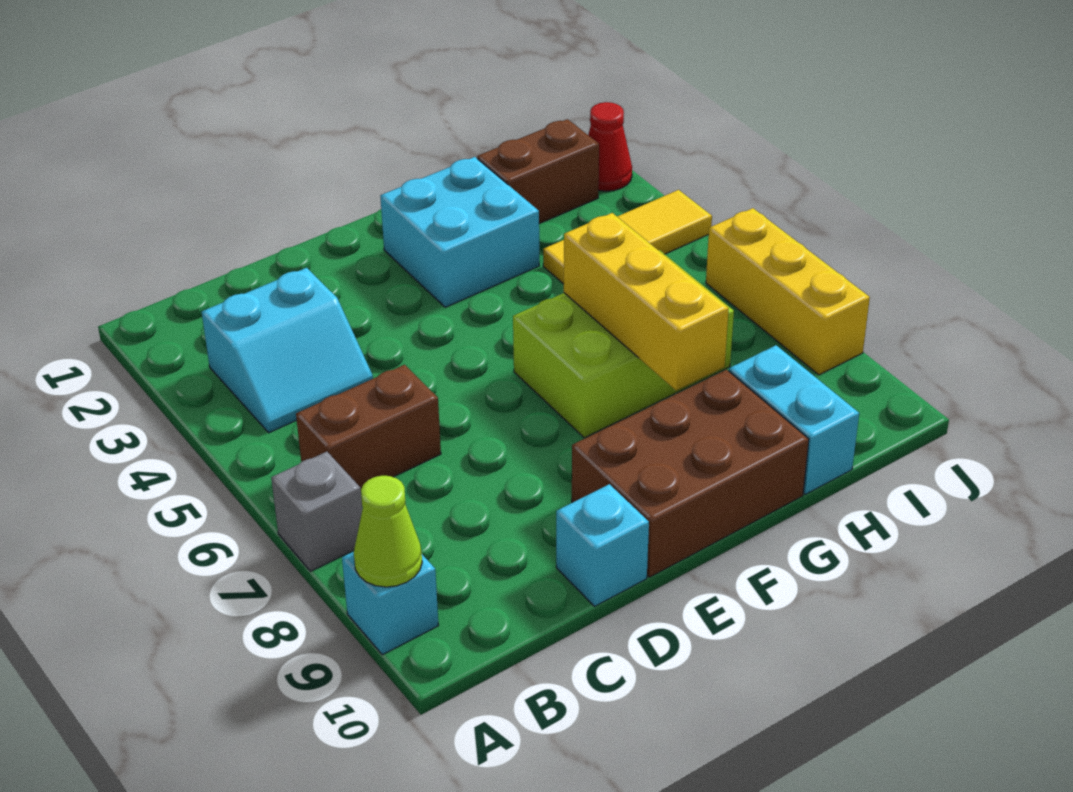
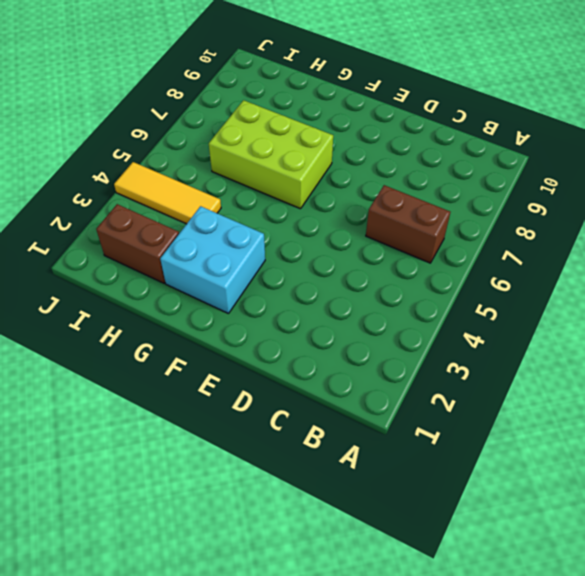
none -> grey brick A7 level 1
none -> cyan brick A9 level 1
none -> cyan slope B3:C4 level 1 top 3

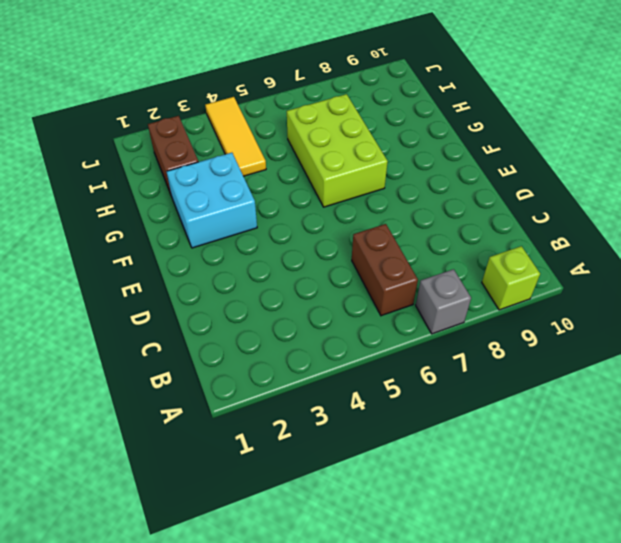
lime brick A9 level 1 -> cyan brick A9 level 1
none -> cyan slope B3:C4 level 1 top 3
none -> cyan brick D10 level 1
none -> brown brick E9:G10 level 1

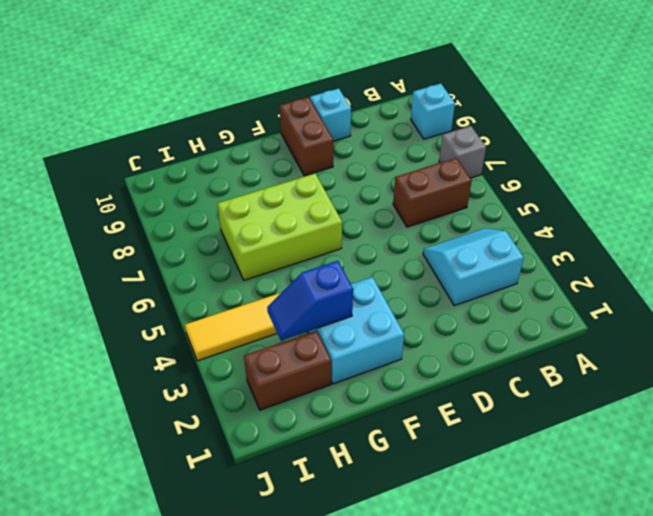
brown brick E9:E10 level 1 -> brown brick E9:G10 level 1
blue slope G3:H3 level 2 top G -> none
none -> cyan brick H9:H10 level 1
none -> red cone J2 level 1
none -> yellow brick J6:J8 level 1

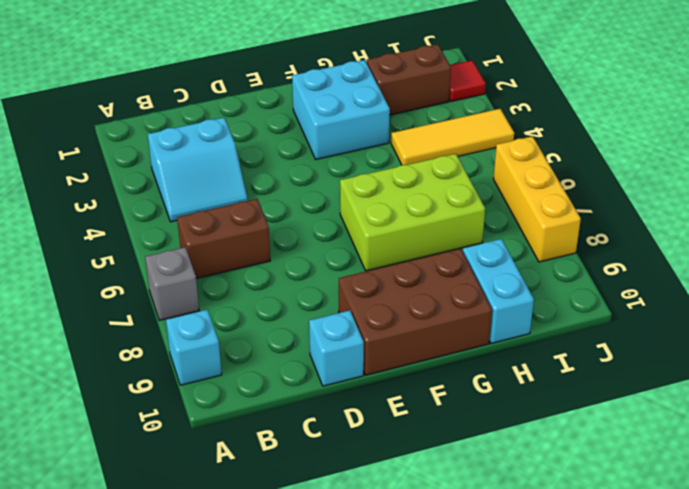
red tile J2 level 1 -> red cone J2 level 1
none -> lime cone A9 level 2
none -> yellow brick G6:G8 level 2

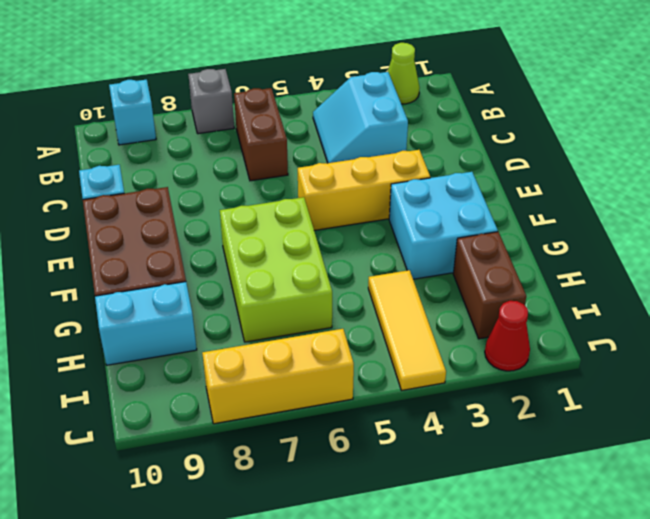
lime cone A2 level 1 -> lime cone A9 level 2
yellow brick E3:E5 level 1 -> yellow brick G6:G8 level 2

